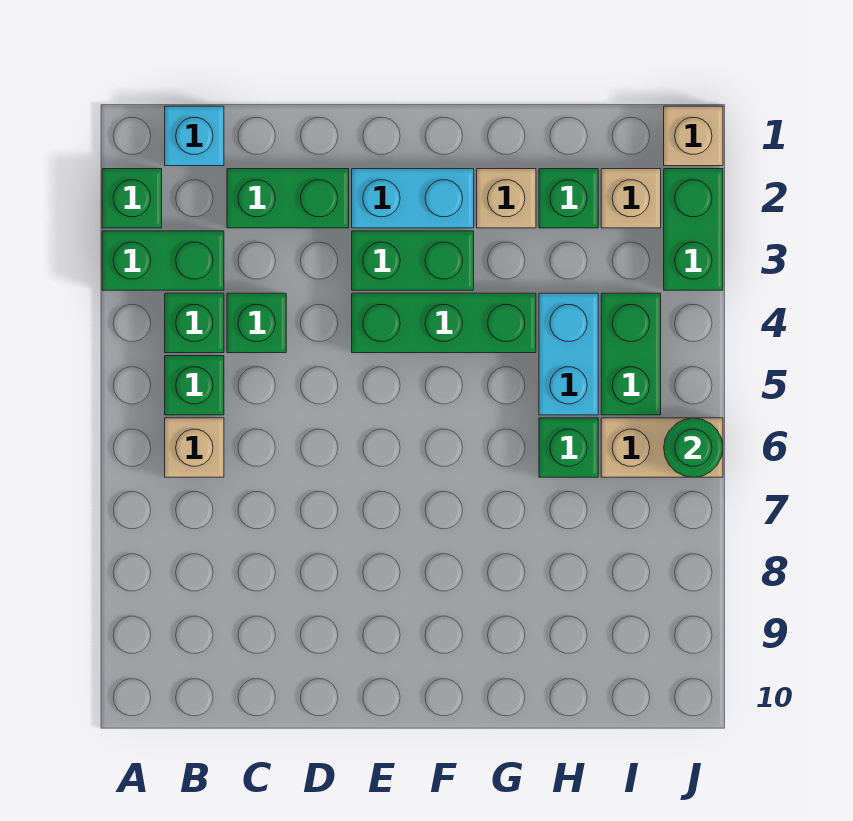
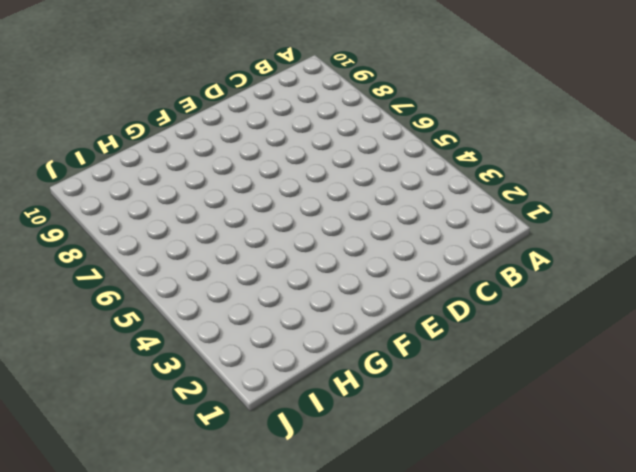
none -> green brick A2 level 1
none -> green brick A3:B3 level 1
none -> cyan brick B1 level 1

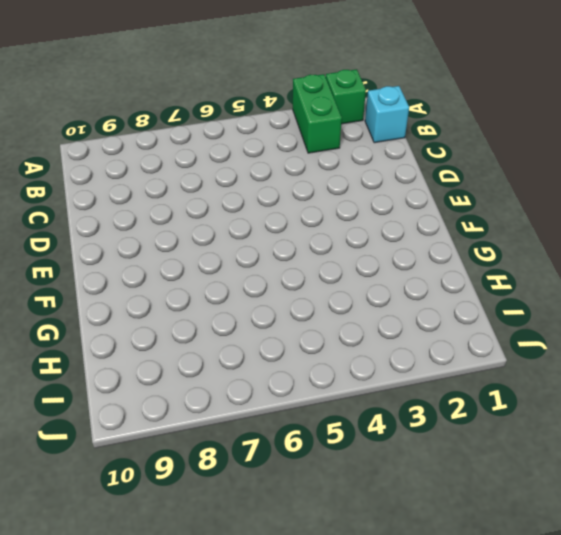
none -> green brick B4 level 1
none -> green brick B5 level 1
none -> tan brick B6 level 1

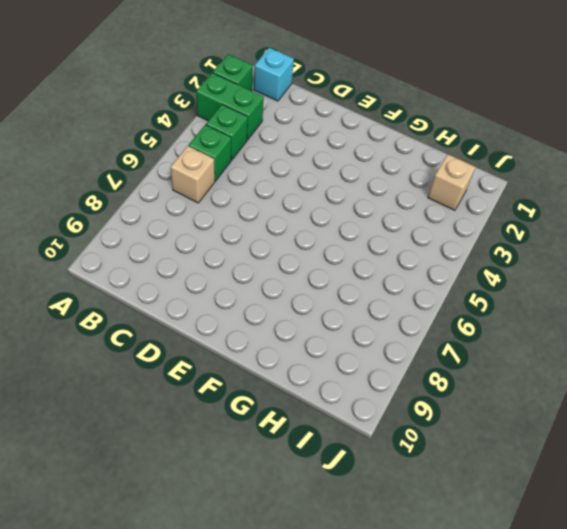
none -> green brick C2:D2 level 1
none -> green brick C4 level 1
none -> cyan brick E2:F2 level 1

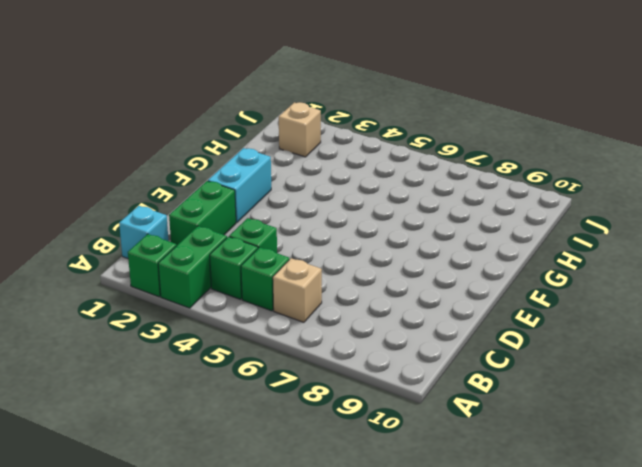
none -> green brick E3:F3 level 1
none -> green brick E4:G4 level 1
none -> tan brick G2 level 1

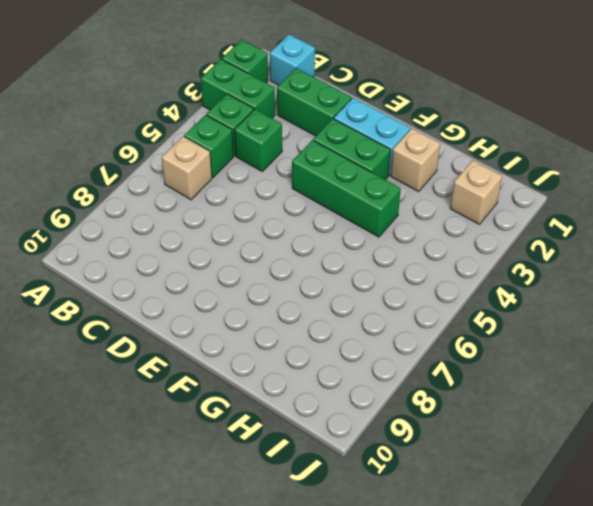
none -> green brick H2 level 1
none -> cyan brick H4:H5 level 1
none -> green brick H6 level 1

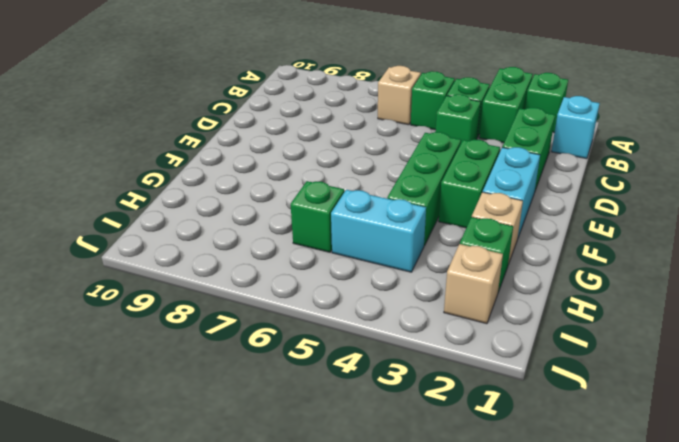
none -> green brick I4:I5 level 1
none -> tan brick I6:J6 level 1
none -> tan brick J1 level 1

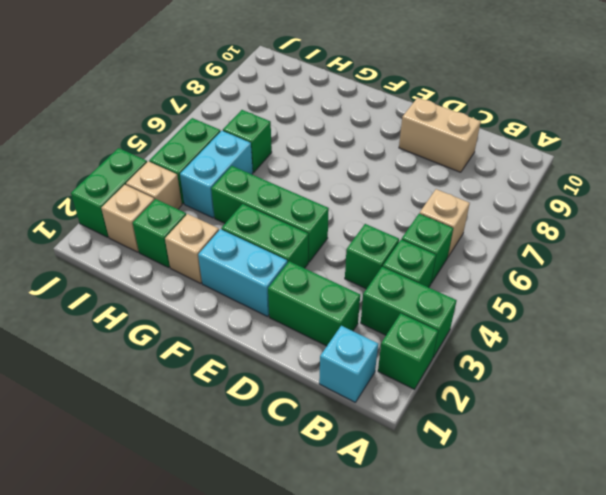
tan brick C9:D9 level 1 -> tan brick I6:J6 level 1
tan brick I3 level 1 -> tan brick J1 level 1
none -> green round brick J6 level 2

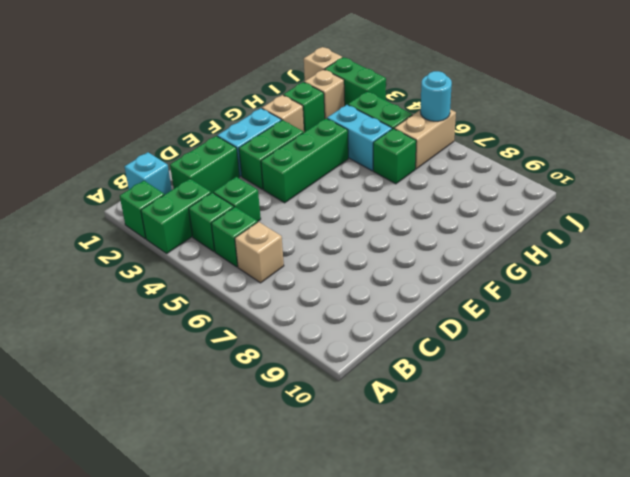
cyan round brick J6 level 2 -> green round brick J6 level 2

